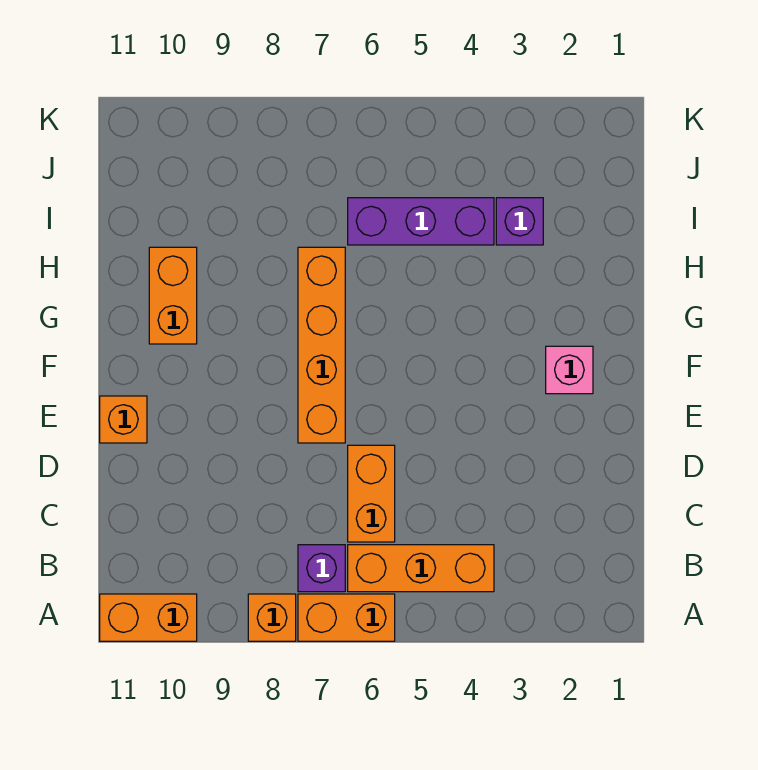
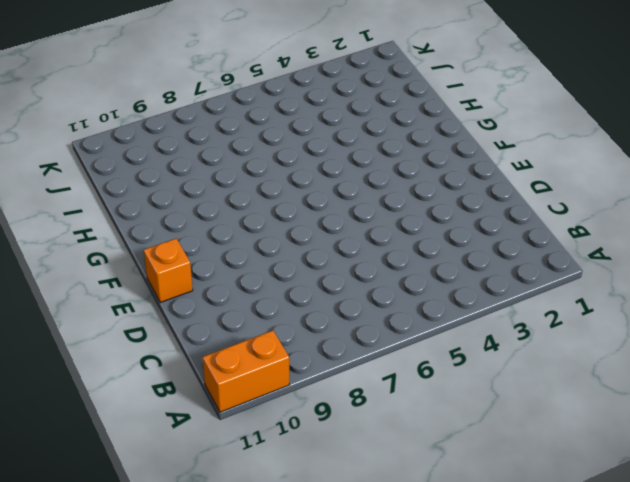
none -> orange brick A6:A7 level 1
none -> orange brick A8 level 1
none -> orange brick B4:B6 level 1

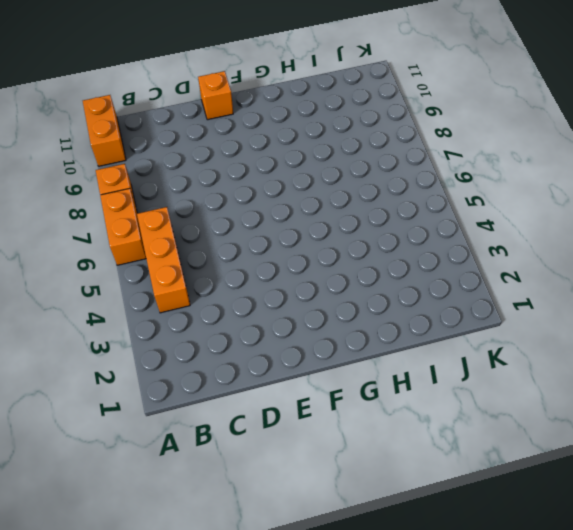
none -> purple brick B7 level 1
none -> orange brick C6:D6 level 1
none -> orange brick E7:H7 level 1

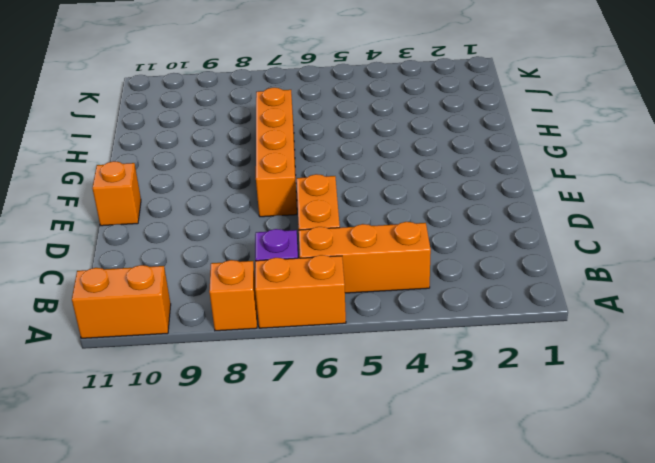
none -> pink brick F2 level 1
none -> orange brick G10:H10 level 1
none -> purple brick I3 level 1

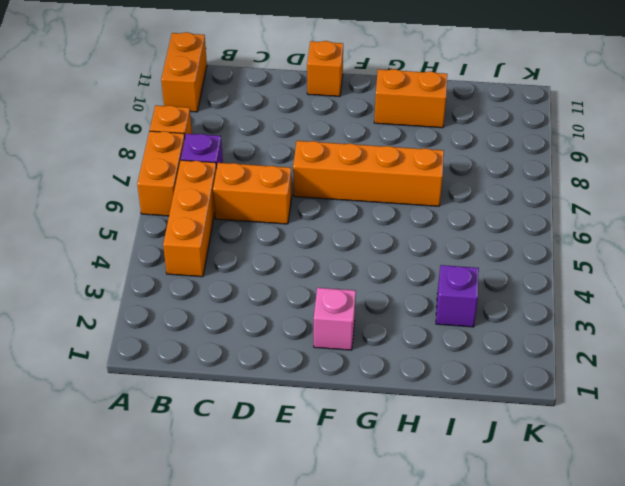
none -> purple brick I4:I6 level 1

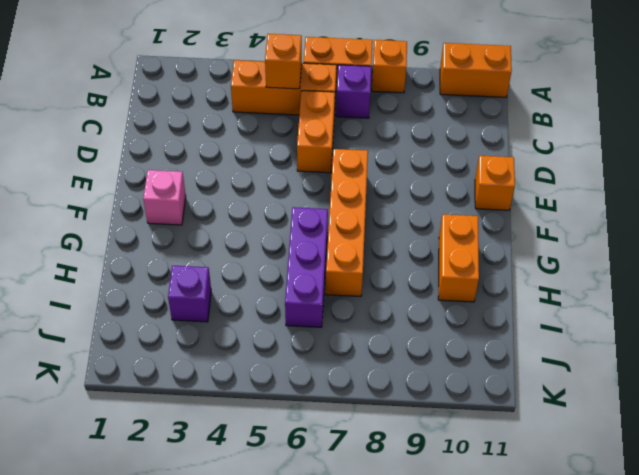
orange brick B5 level 2 -> none
purple brick G6:I6 level 1 -> purple brick I4:I6 level 1

